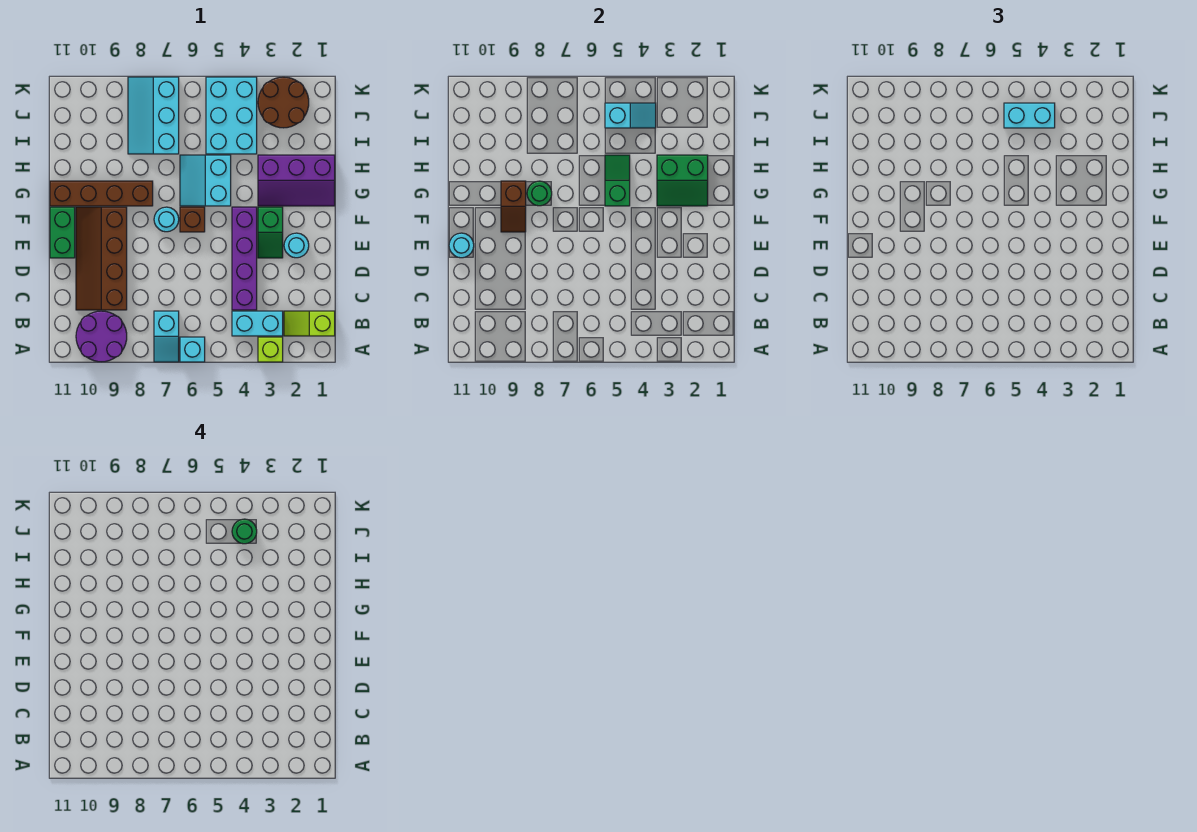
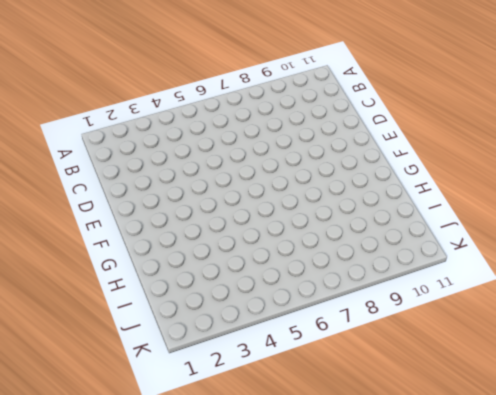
none -> lime brick A3 level 1
none -> cyan brick A6 level 1
none -> cyan slope A7:B7 level 1 top B

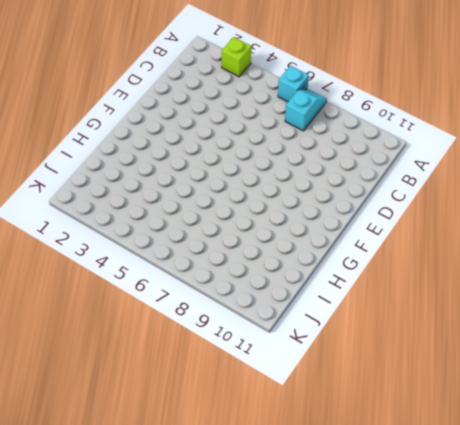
none -> purple round brick A9:B10 level 1
none -> lime slope B1:B2 level 1 top 1
none -> cyan brick B3:B4 level 1

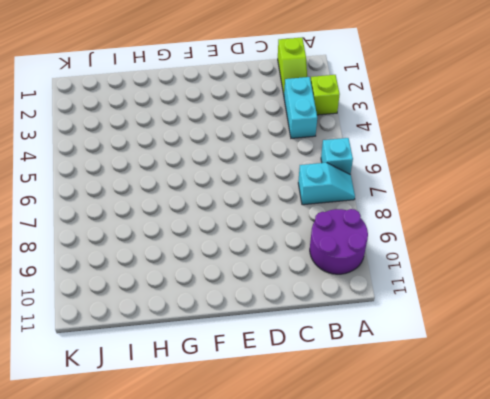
none -> purple brick C4:F4 level 1
none -> brown slope C9:F10 level 1 top 9
none -> cyan round brick E2 level 1

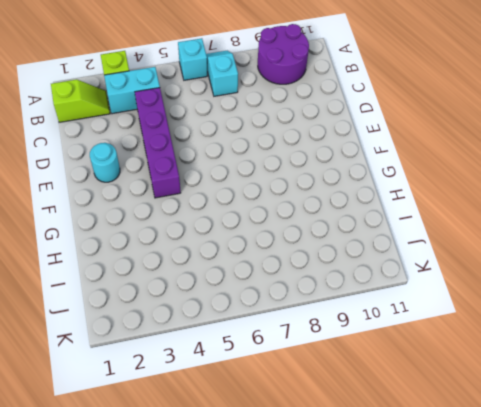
none -> brown slope C9:F10 level 1 top 9
none -> green slope E3:F3 level 1 top F
none -> green brick E11:F11 level 1

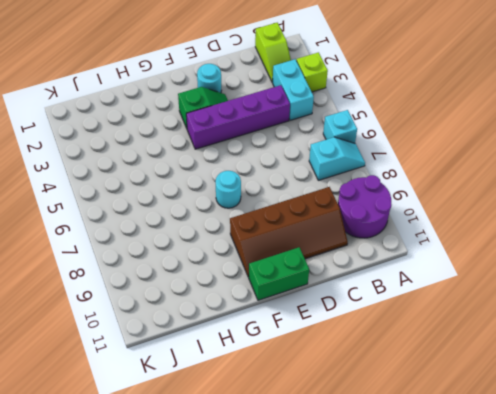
none -> brown brick F6 level 1
none -> purple slope G1:H3 level 1 top H
none -> cyan slope G5:H6 level 1 top 5

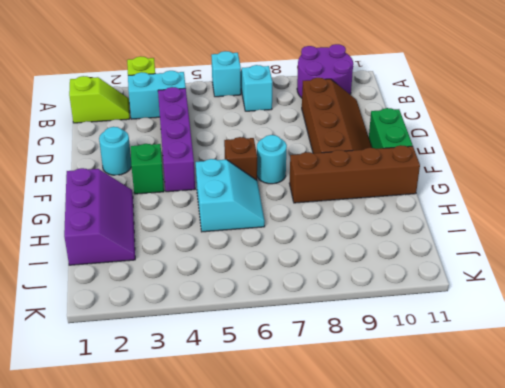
purple slope G1:I2 level 1 top 1 -> purple slope G1:H3 level 1 top H
none -> cyan brick I4:K5 level 1
none -> cyan slope I7:K8 level 1 top 7
none -> brown round brick J2:K3 level 1

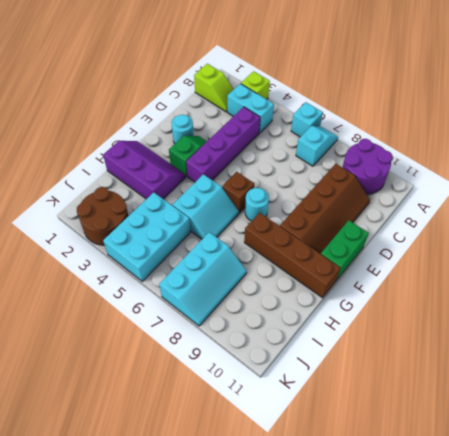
none -> cyan round brick E11 level 2
none -> brown slope F9:G9 level 2 top G
none -> green slope G2:H3 level 2 top H

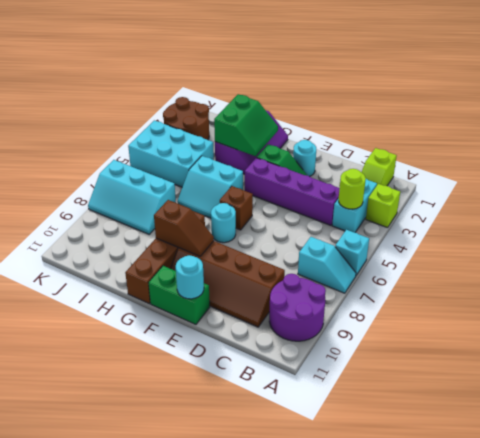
lime round brick B4 level 2 -> none
none -> green slope G5:H5 level 2 top G
none -> green round brick G8 level 2
none -> cyan slope J4:J5 level 2 top 5

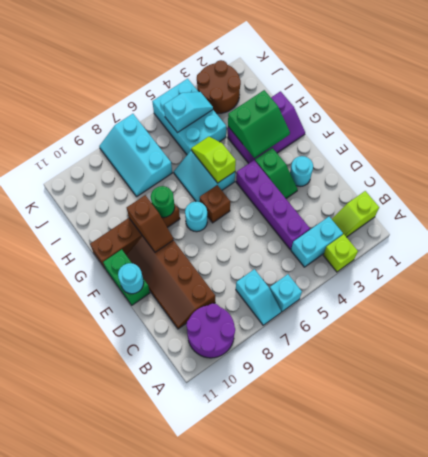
lime slope G5:H5 level 2 top G -> green slope G5:H5 level 2 top G
none -> cyan brick J4:J5 level 3
none -> green round brick J4 level 4

